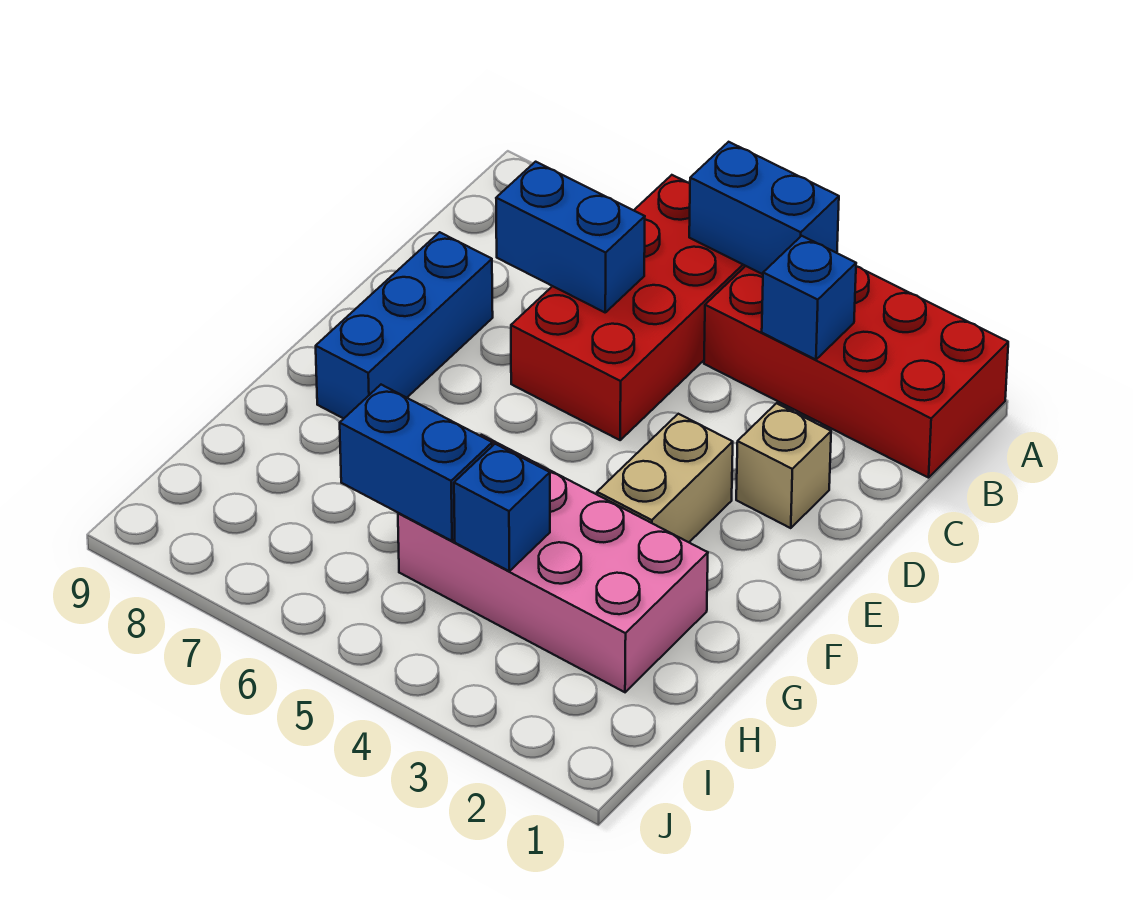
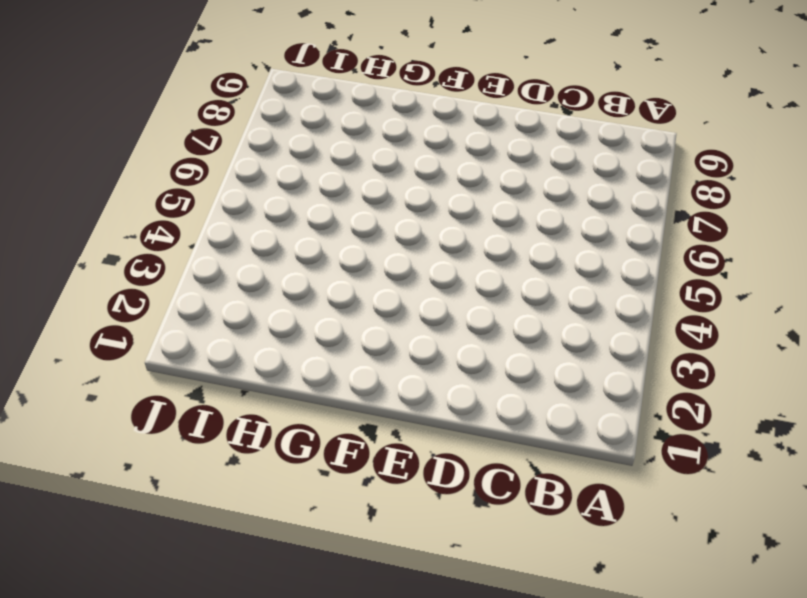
none -> red brick A1:B4 level 1
none -> red brick A5:D6 level 1

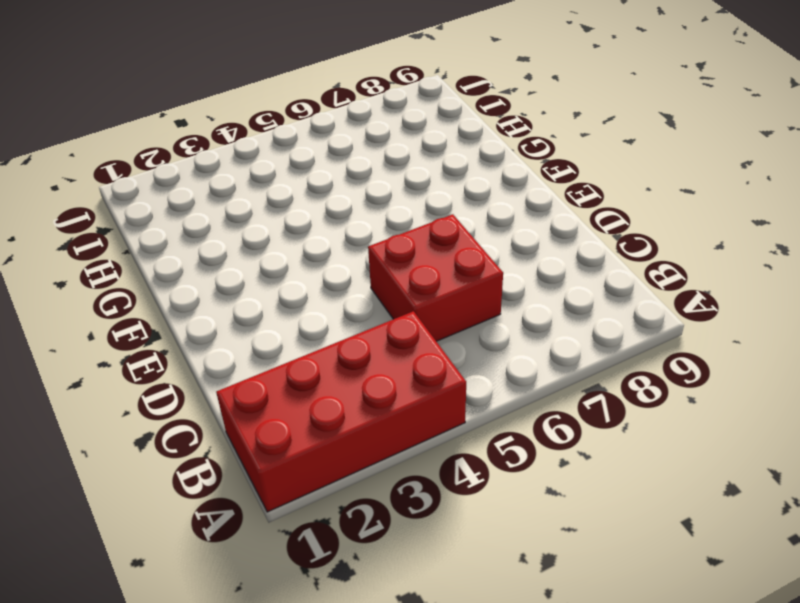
red brick C5:D6 level 1 -> red brick A5:D6 level 1
none -> tan brick D2 level 1
none -> blue brick D8:F8 level 1

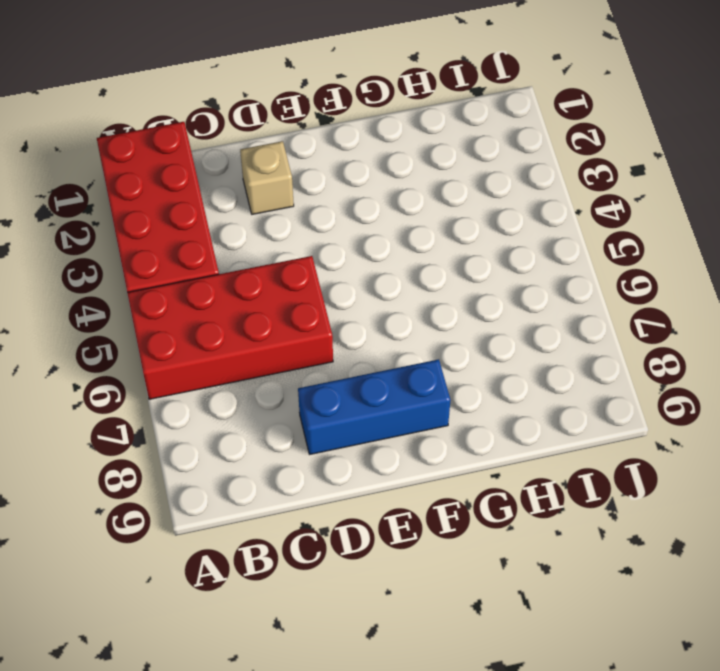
none -> tan brick E3:F3 level 1
none -> pink brick G2:H5 level 1

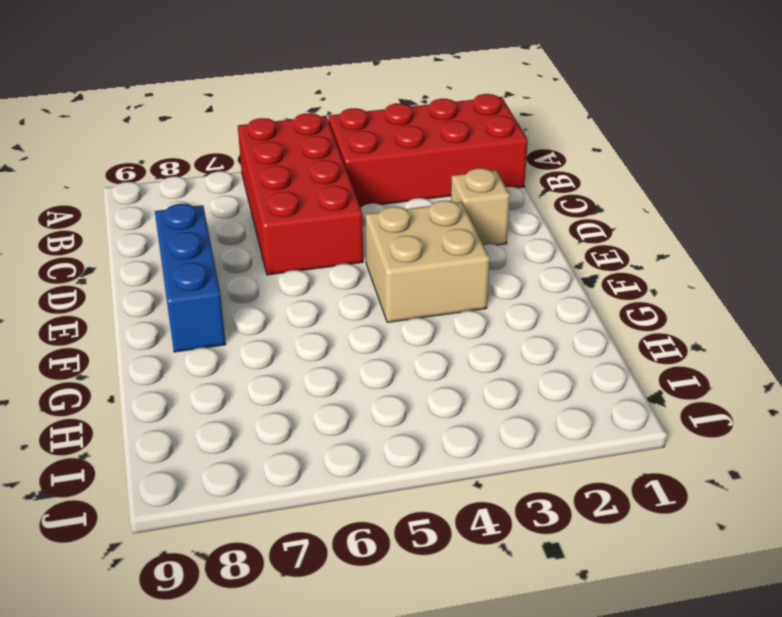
tan brick E3:F4 level 1 -> tan brick E3:F3 level 1
none -> pink brick G2:H5 level 1
none -> blue brick A4:A5 level 2

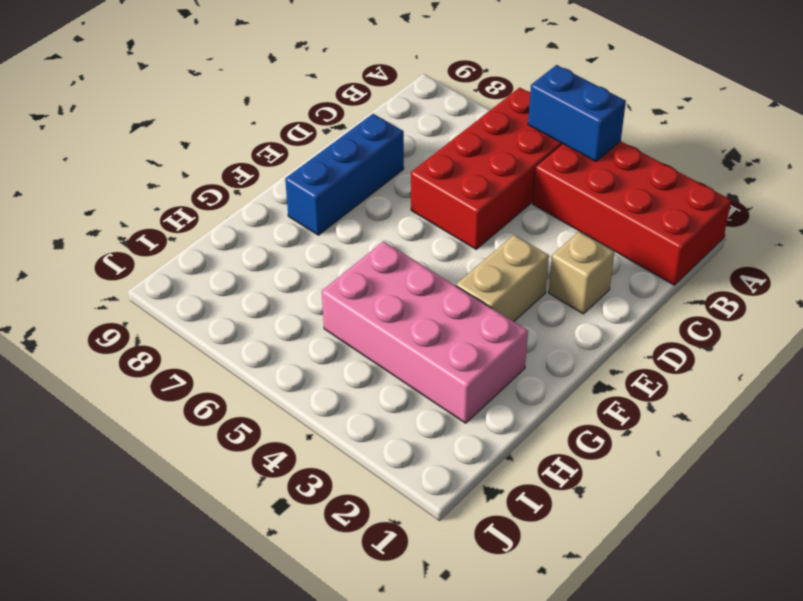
none -> blue brick B3 level 2
none -> blue brick C6:C7 level 2

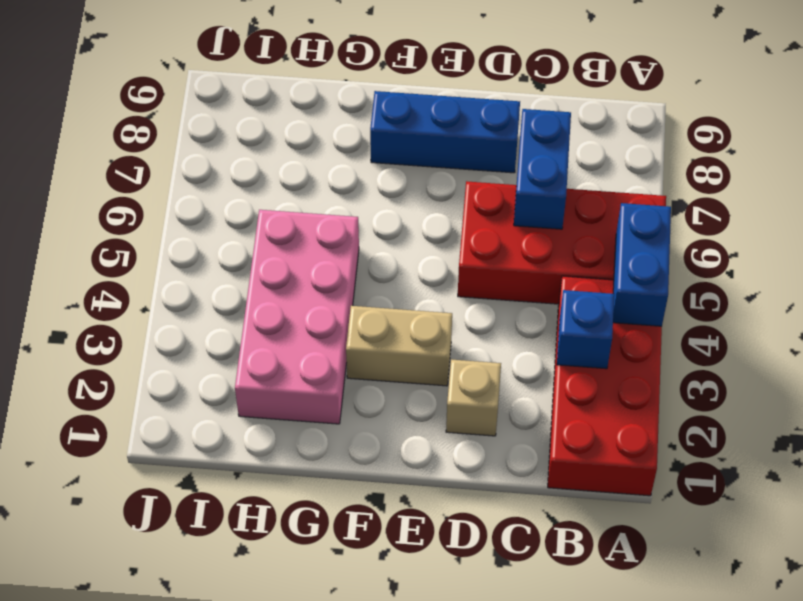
none -> blue brick H4 level 2
none -> blue brick H5:H6 level 2

